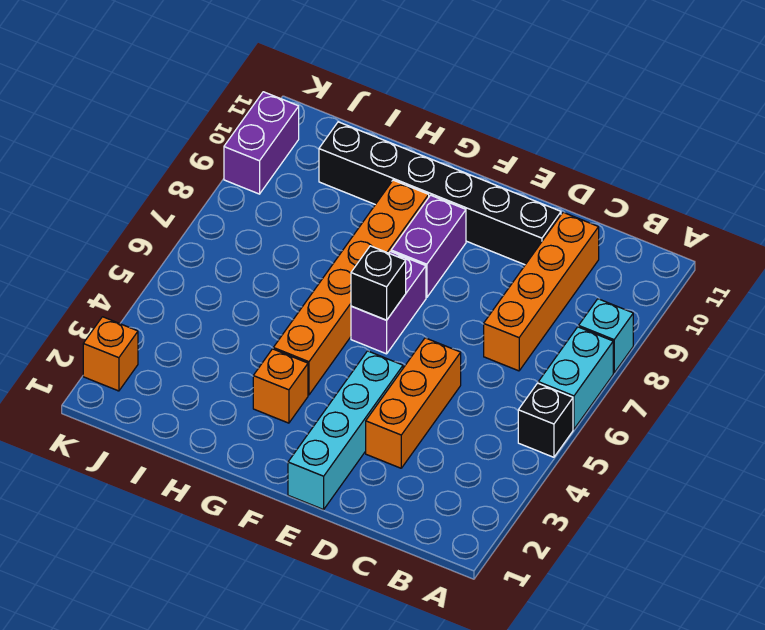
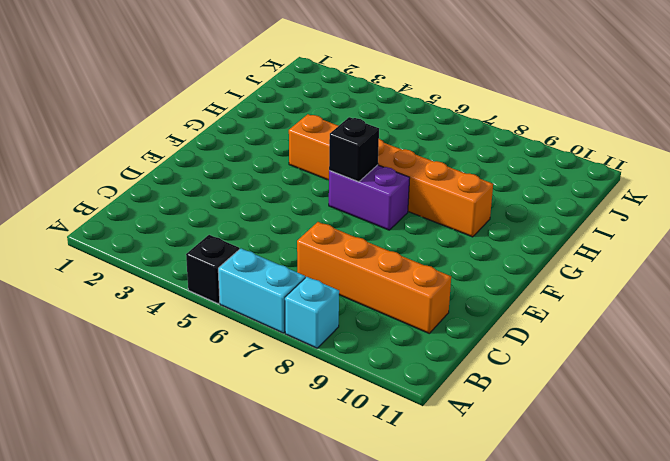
none -> orange brick D3:D5 level 1
none -> black brick D10:I10 level 1
none -> cyan brick E1:E4 level 1

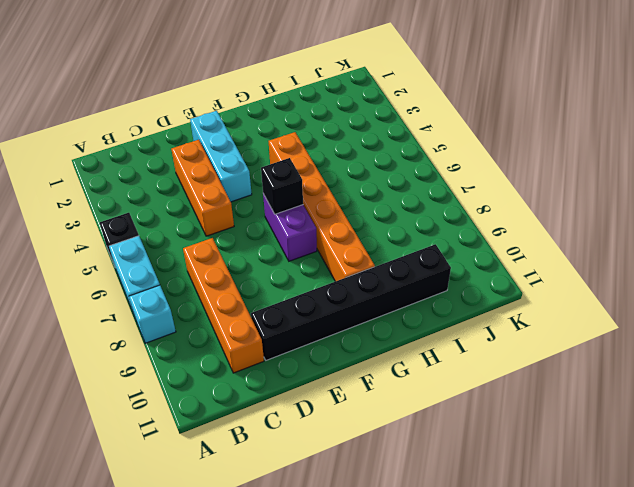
cyan brick E2:E4 level 1 -> cyan brick E1:E4 level 1
none -> purple brick F8:F9 level 1
none -> orange brick G3 level 1
none -> orange brick K2 level 1

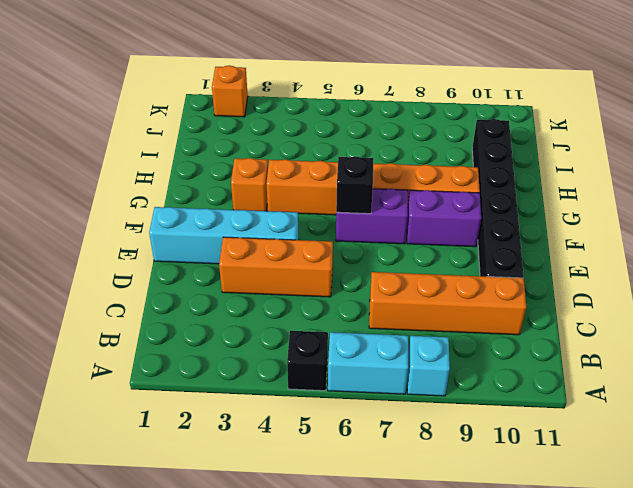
none -> purple brick K9:K10 level 1

